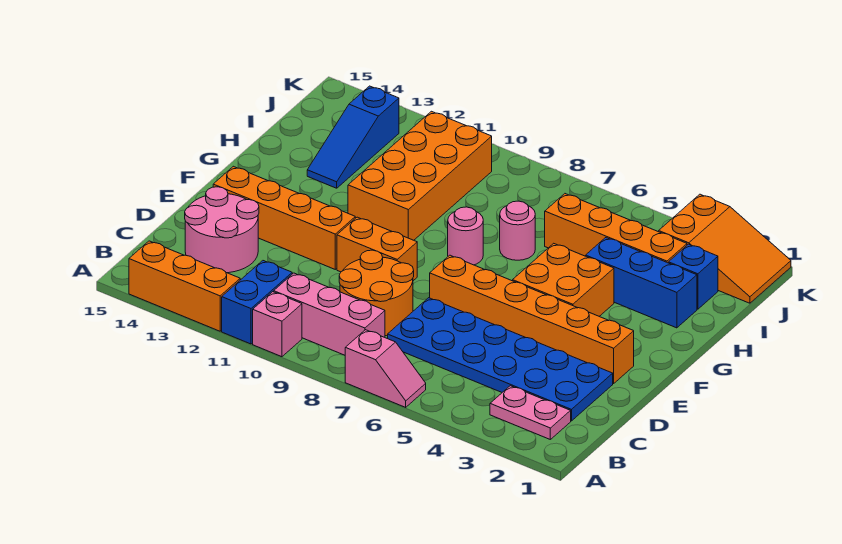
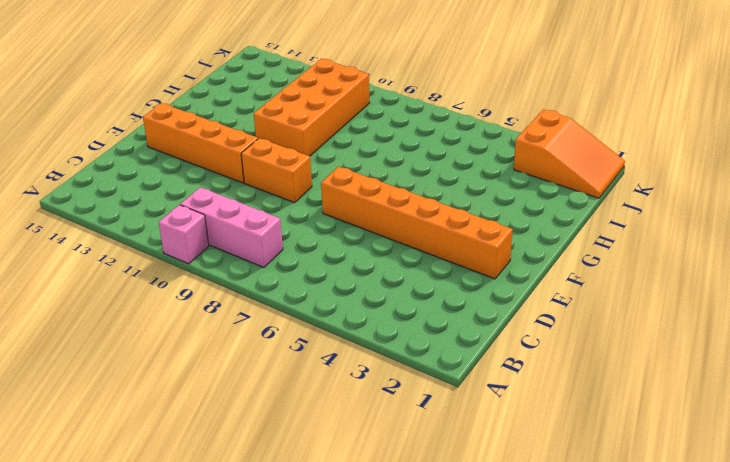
none -> pink slope A6:A7 level 1 top 7
none -> blue brick A11:B11 level 1
none -> orange brick A12:A14 level 1

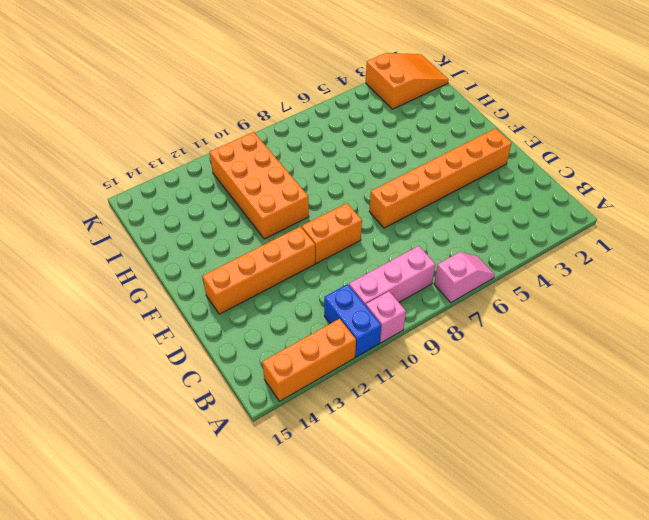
none -> pink plate B2:B3 level 1
none -> blue plate C2:D7 level 1
none -> orange round brick C8:D9 level 1

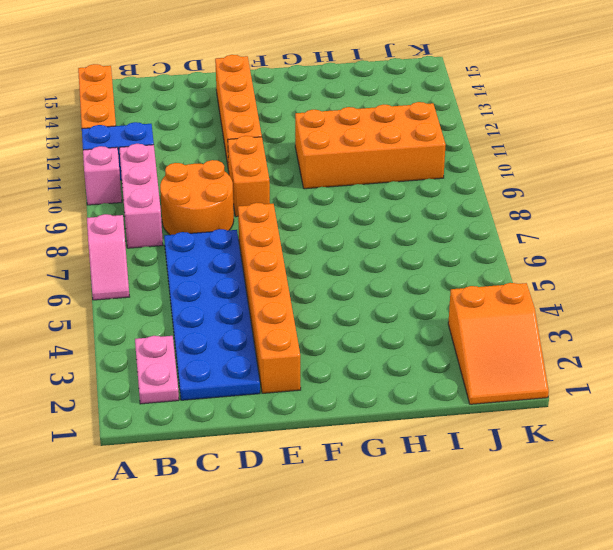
none -> pink round brick C13:D14 level 1
none -> orange brick F4:G5 level 1
none -> pink round brick G8 level 1

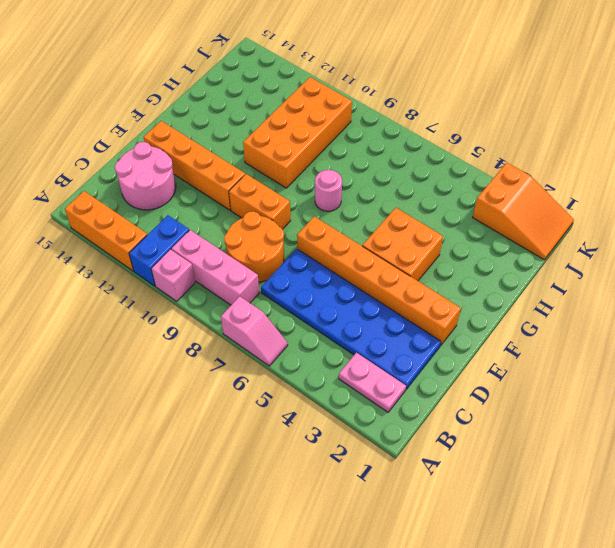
none -> blue brick H2:H4 level 1
none -> pink round brick H7 level 1
none -> blue slope H13:J13 level 1 top J

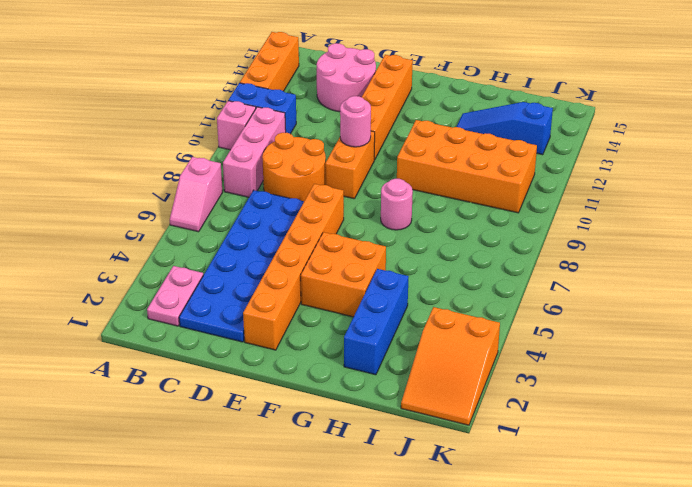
pink round brick E10 level 2 -> pink round brick H7 level 1
none -> blue brick I2 level 1
none -> orange brick I3:I6 level 1

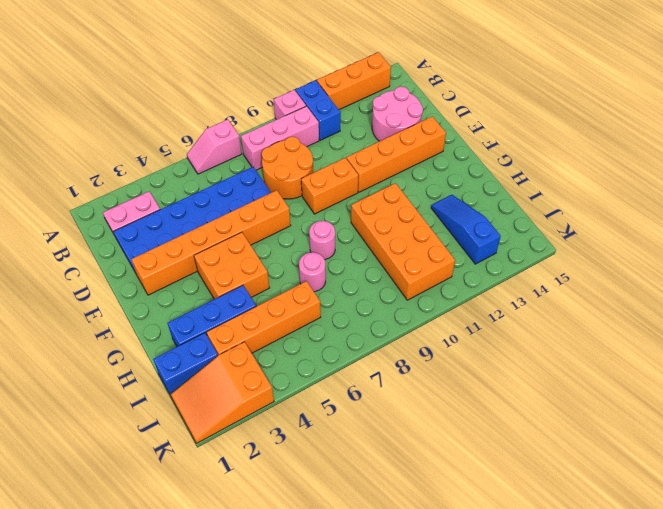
blue brick I1:I2 level 1 -> blue brick I2 level 1

